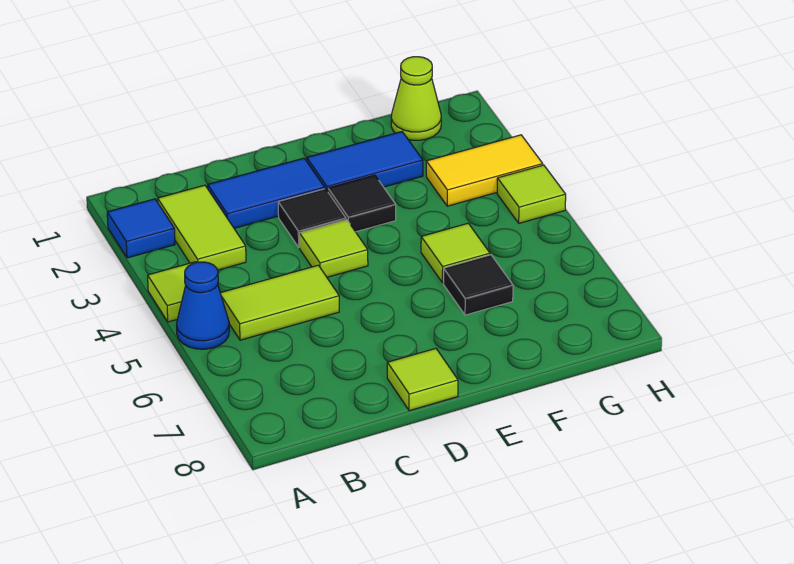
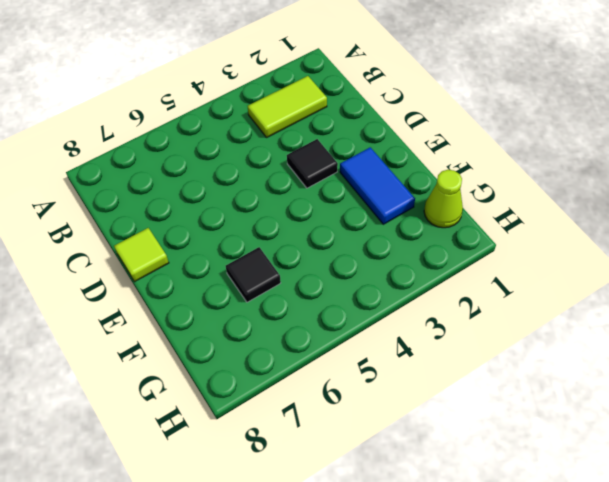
none -> blue tile A2 level 1
none -> lime tile A4 level 1
none -> blue cone A5 level 1

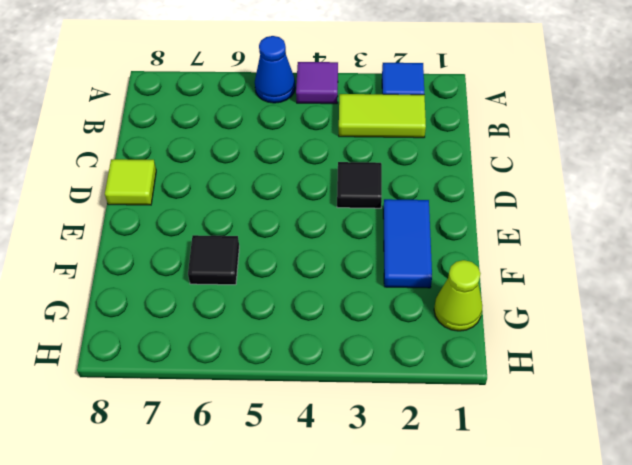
purple tile A4 level 1 -> lime tile A4 level 1
none -> lime tile B5:C5 level 1
none -> blue tile C2:D2 level 1
none -> lime tile D4 level 1

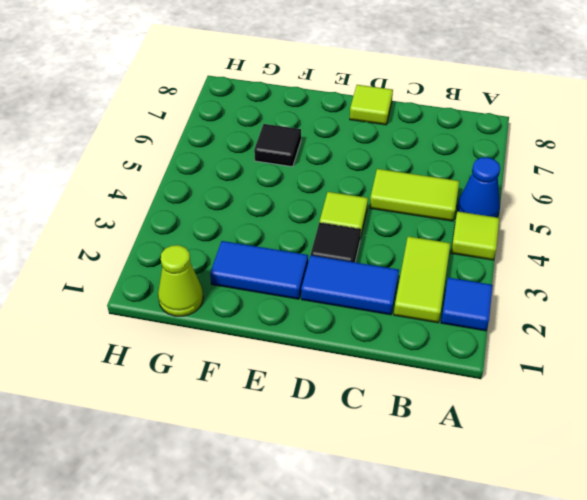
none -> black tile E3 level 1
none -> lime tile F5 level 1
none -> yellow tile G3:H3 level 1

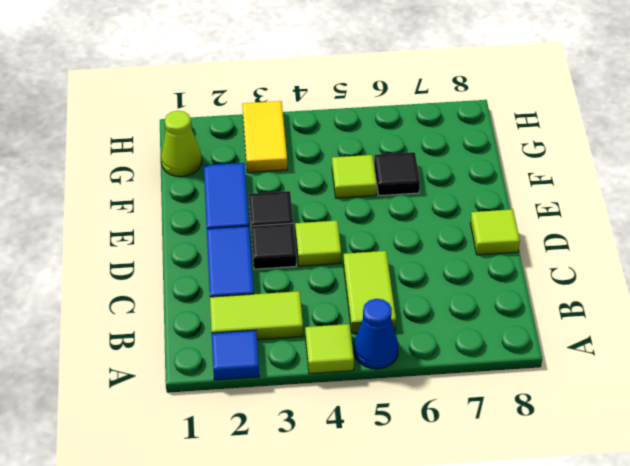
none -> lime tile H4 level 1

